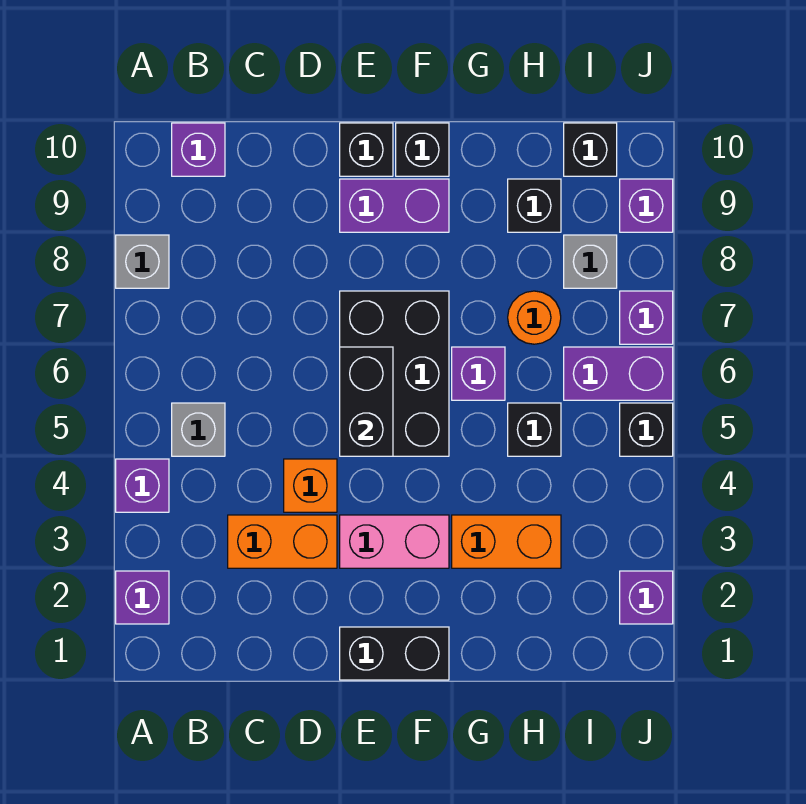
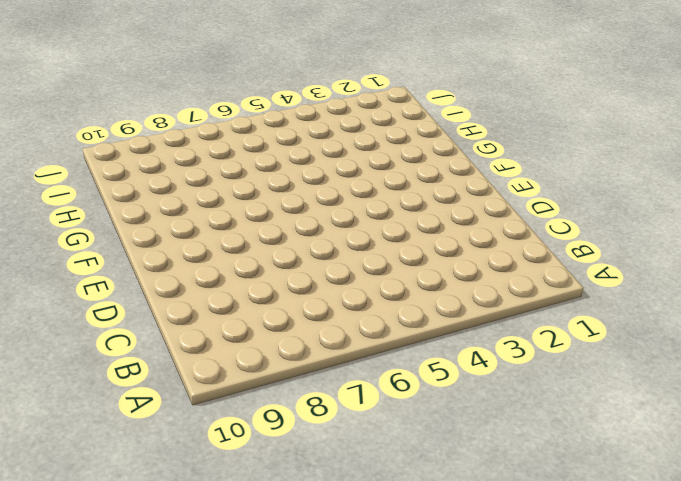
none -> purple brick A2 level 1
none -> purple brick A4 level 1
none -> grey brick A8 level 1

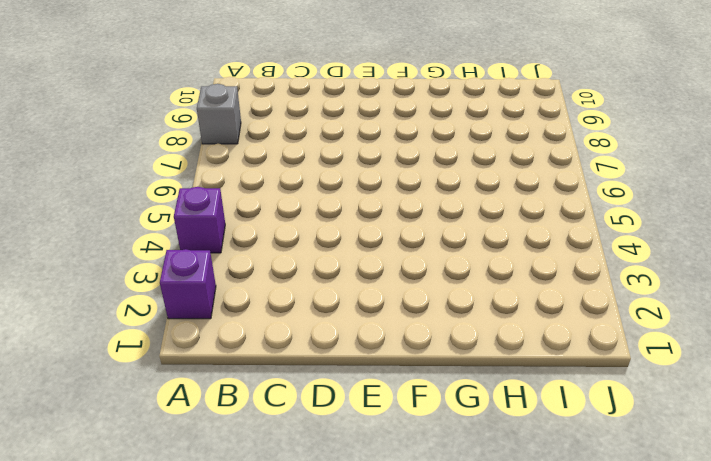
none -> grey brick B5 level 1
none -> purple brick B10 level 1
none -> orange brick C3:D3 level 1

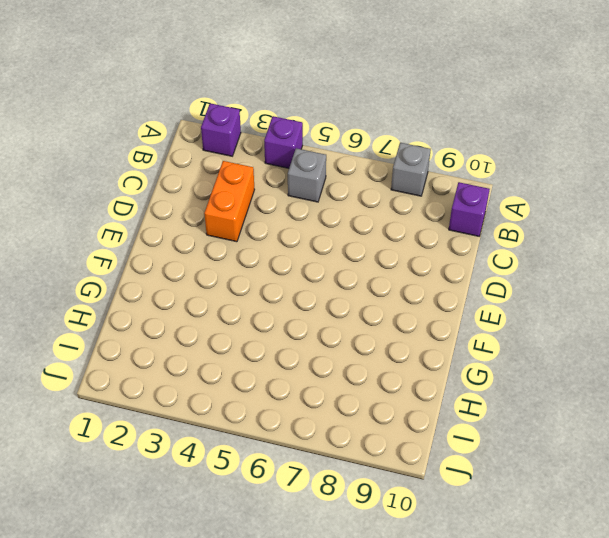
none -> orange brick D4 level 1
none -> black brick E1:F1 level 1
none -> pink brick E3:F3 level 1

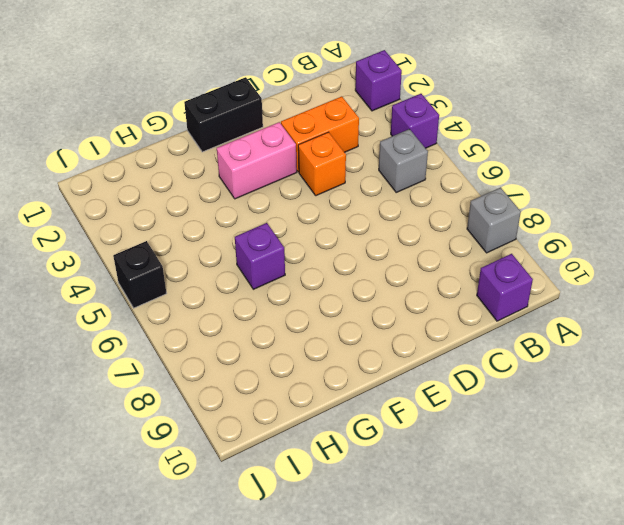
none -> black brick E5:F7 level 1
none -> purple brick E9:F9 level 1
none -> black brick E10 level 1

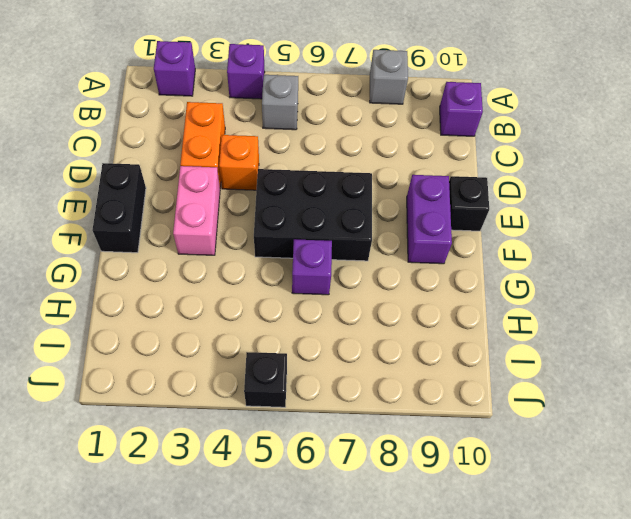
none -> black brick F10 level 1
none -> orange brick G3:H3 level 1
none -> black brick H5 level 1

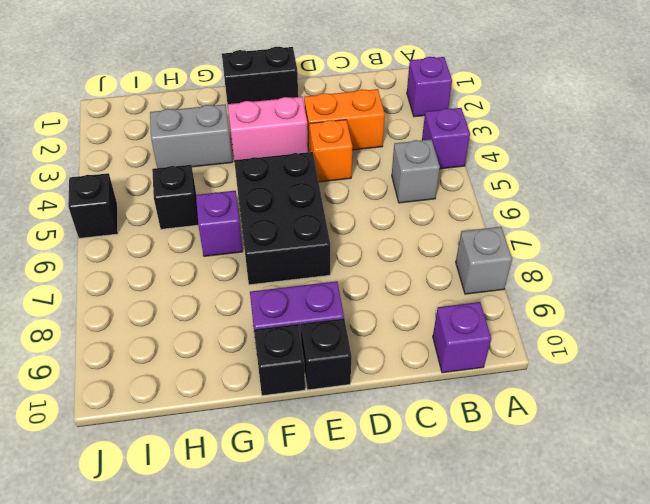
grey brick G3:H3 level 1 -> orange brick G3:H3 level 1
none -> orange round brick H7 level 1
none -> black brick H9 level 1
none -> purple brick I6:J6 level 1

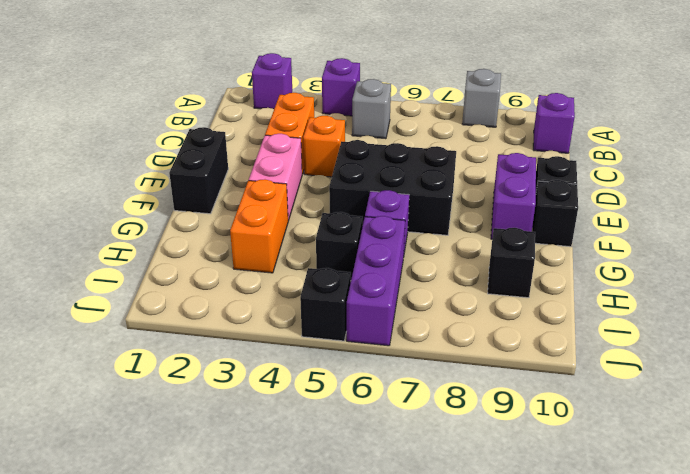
purple brick H6:J6 level 1 -> purple brick I6:J6 level 1
none -> orange round brick H7 level 1
none -> grey brick I8 level 1
none -> black brick I10 level 1

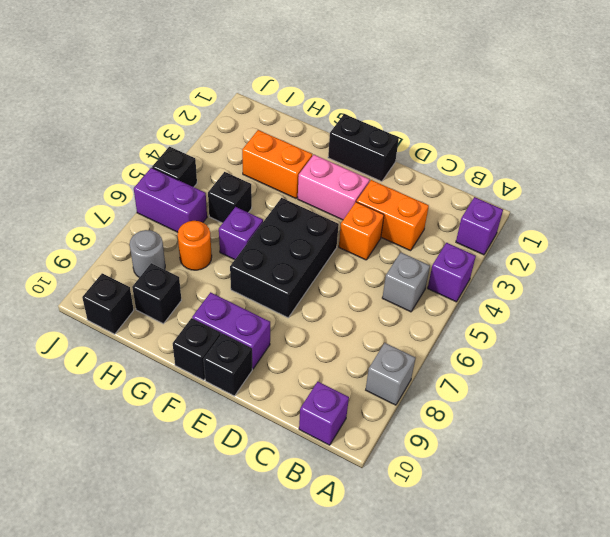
grey round brick I8 level 1 -> grey brick I8 level 1
none -> purple brick J2 level 1
none -> purple brick J7 level 1
none -> purple brick J9 level 1

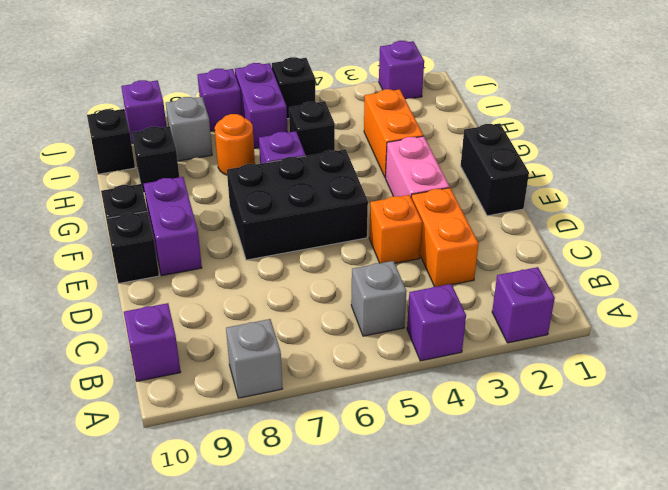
none -> black brick E5:E6 level 2

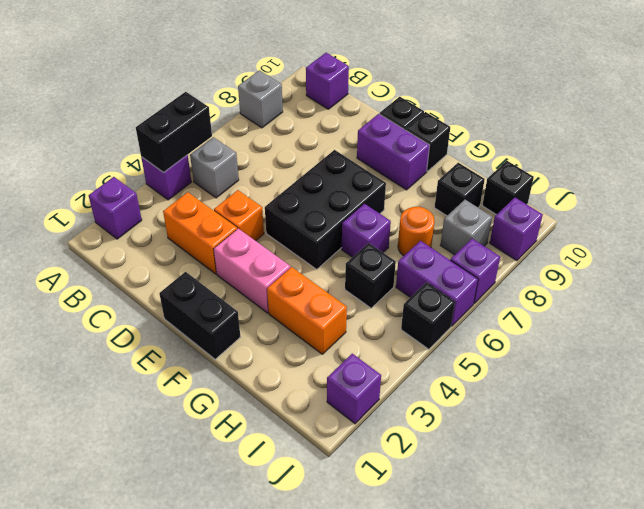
black brick A4:A5 level 2 -> black brick E5:E6 level 2

